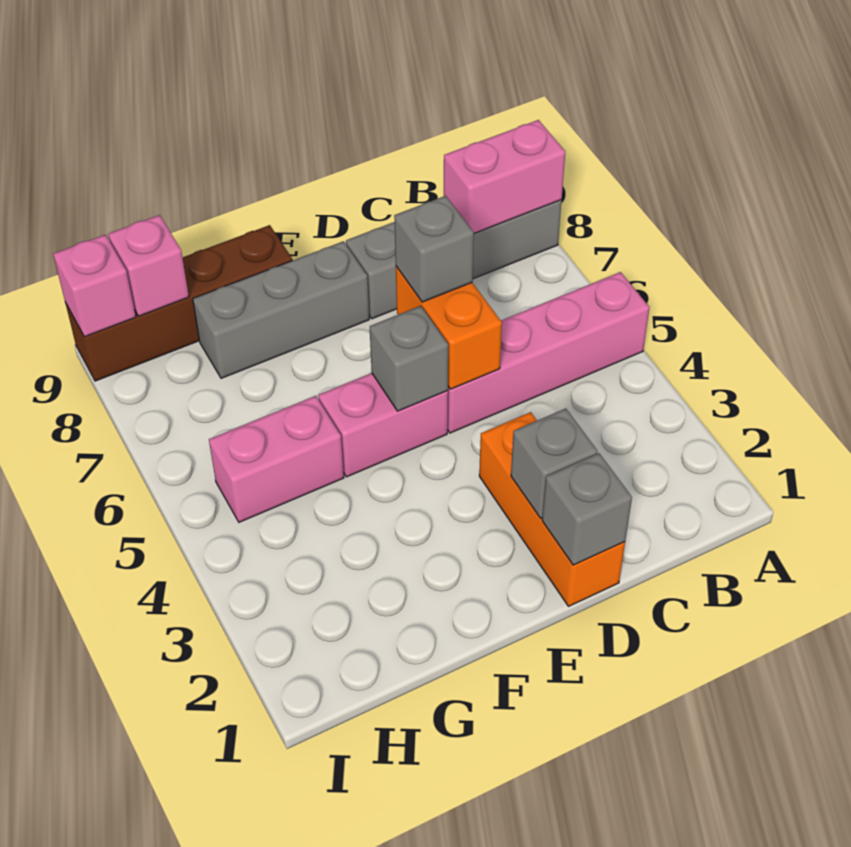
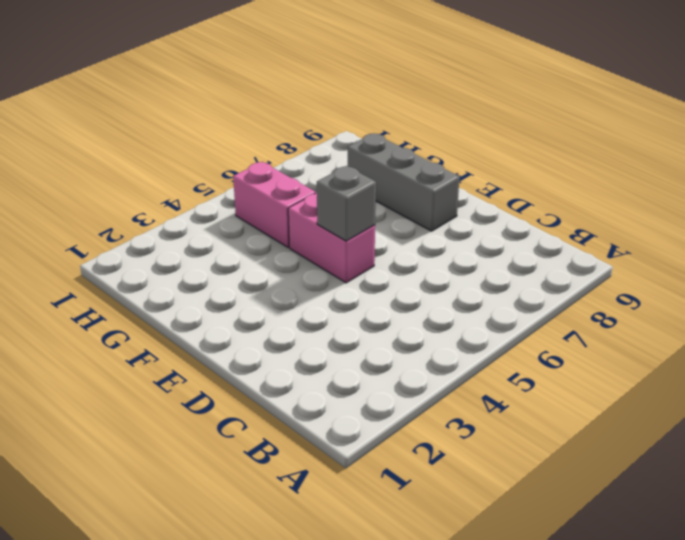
none -> pink brick A5:D5 level 1
none -> grey brick A8:D8 level 1
none -> orange brick D1:D3 level 1

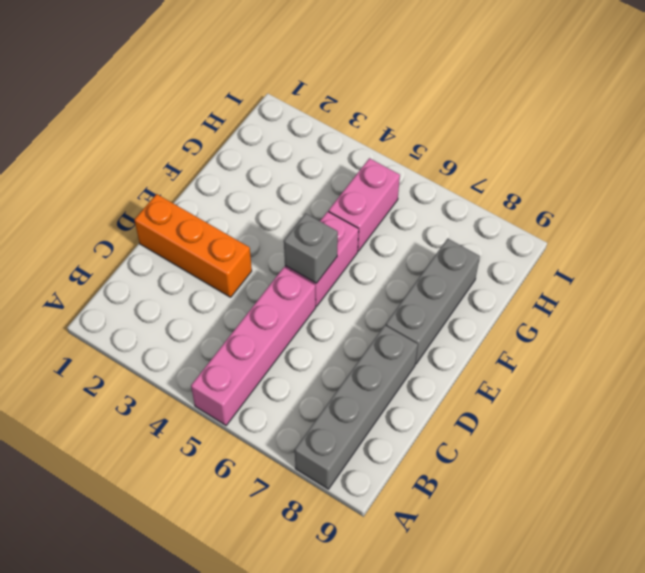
none -> brown brick F9:I9 level 1
none -> pink brick A8:B8 level 2
none -> grey brick D1 level 2

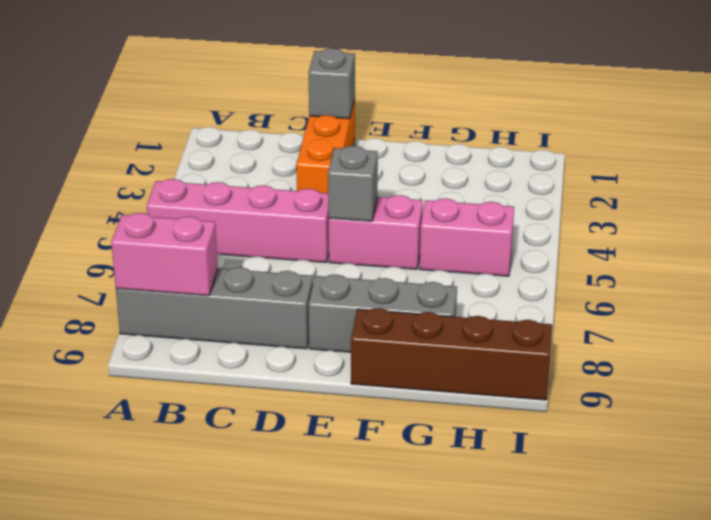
none -> grey brick D2 level 2
none -> orange brick D5:D6 level 2
none -> pink brick H9 level 2

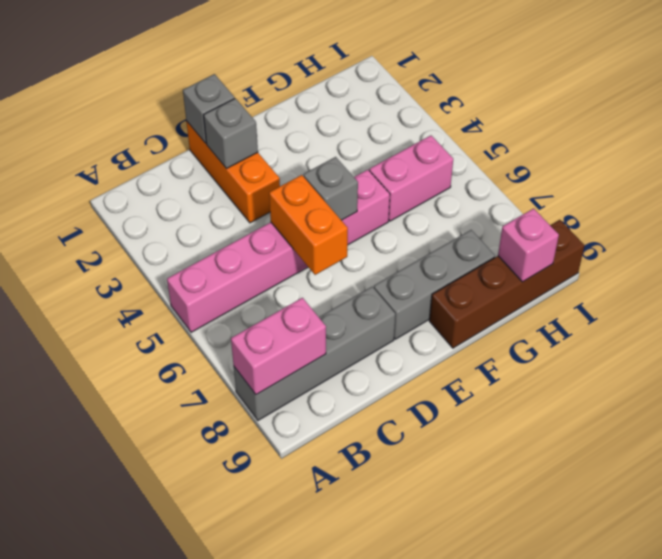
none -> pink brick I9 level 2
none -> grey brick D6 level 3

